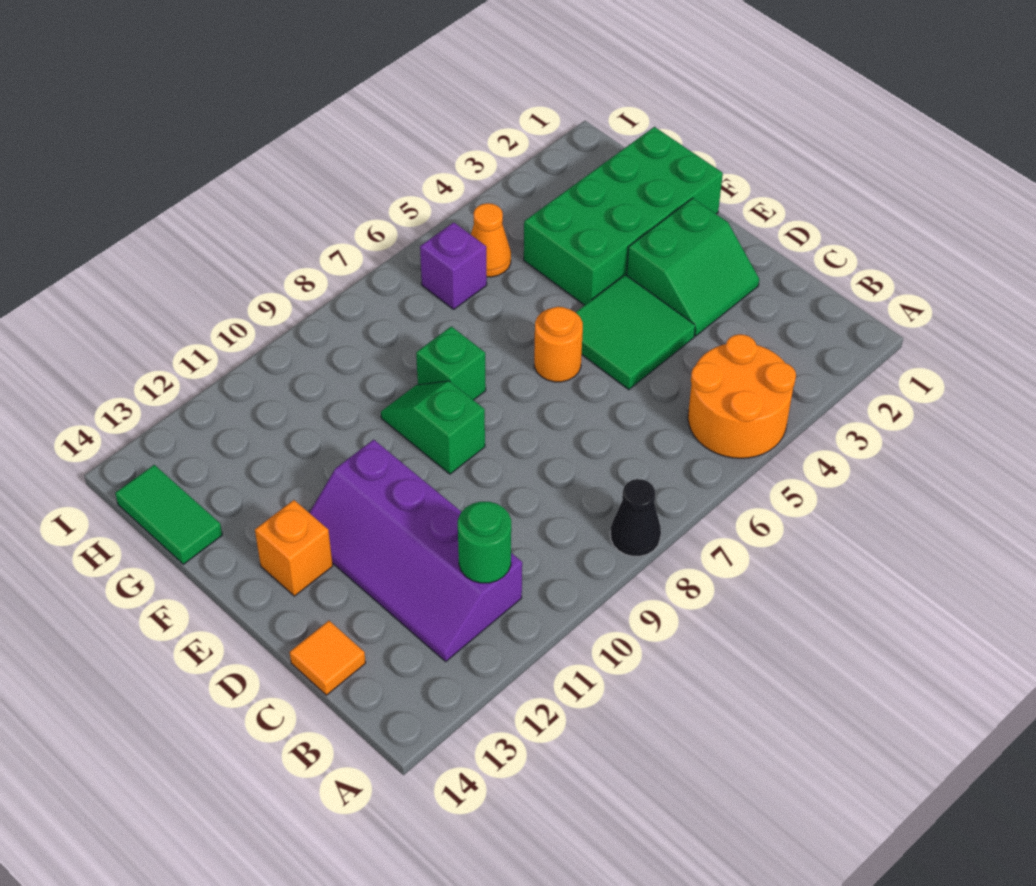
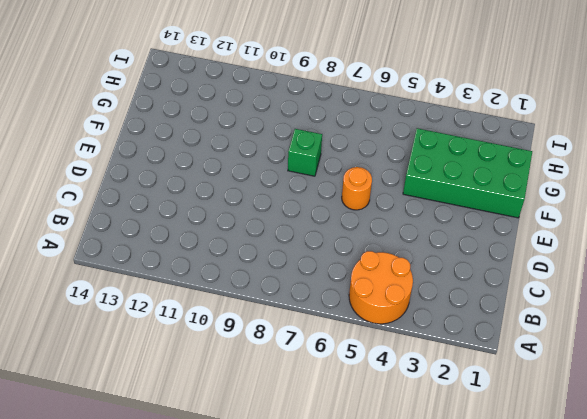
none -> black cone A8 level 1
none -> purple slope B11:E12 level 1 top 11
none -> orange tile C14 level 1

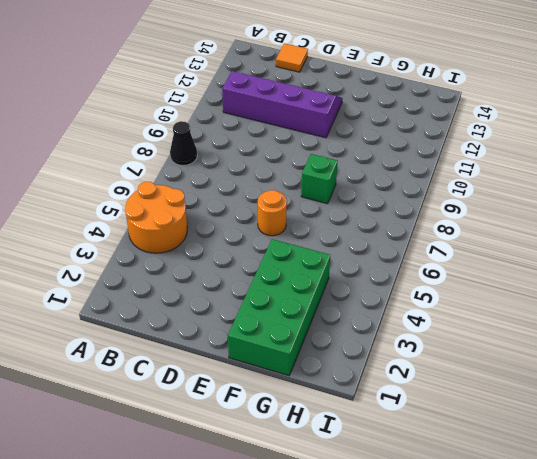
none -> green slope D2:E3 level 1 top E
none -> green tile D4:E5 level 1
none -> green slope E9:F9 level 1 top E

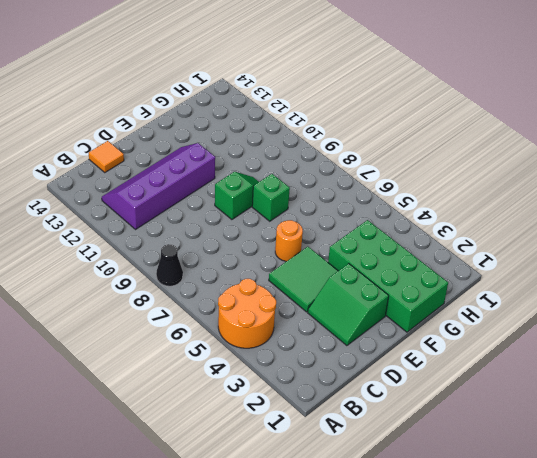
none -> orange brick E13 level 1
none -> green tile G14:H14 level 1
none -> orange cone H5 level 1

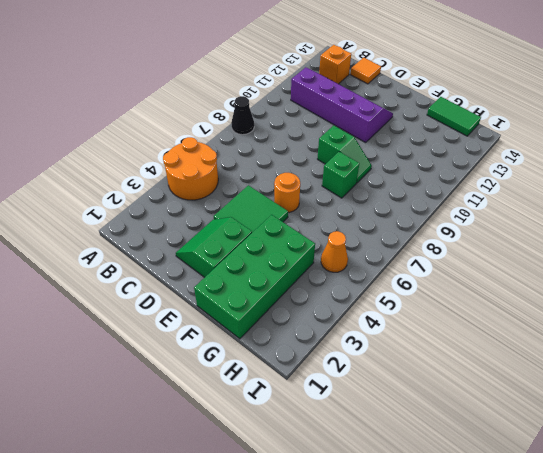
orange brick B13 level 1 -> orange brick E13 level 1
none -> purple brick H6 level 1
none -> green round brick B11 level 2

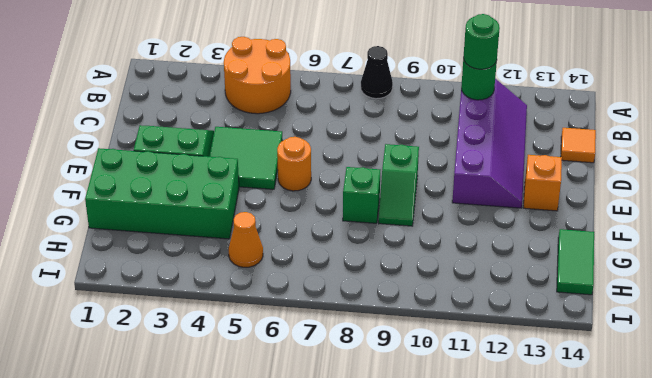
green round brick B11 level 3 -> none
none -> purple brick H6 level 1

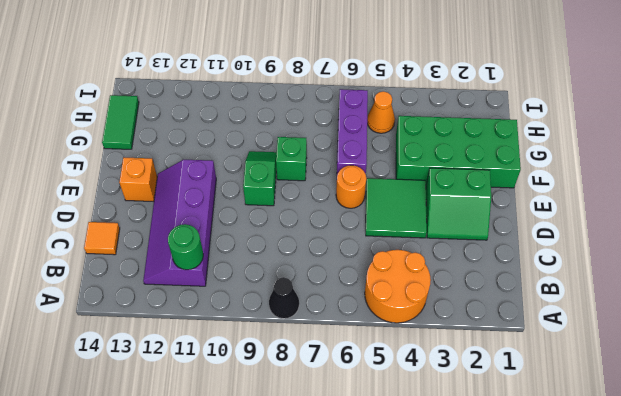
purple brick F6:H6 level 1 -> purple brick H6 level 1

